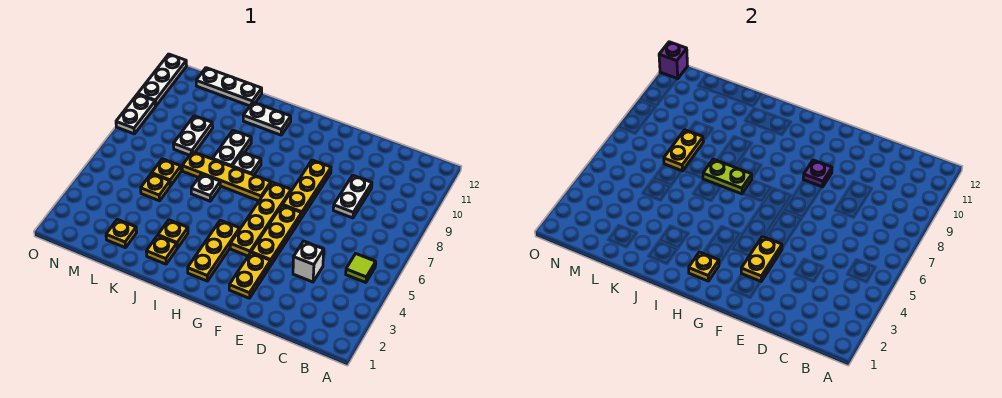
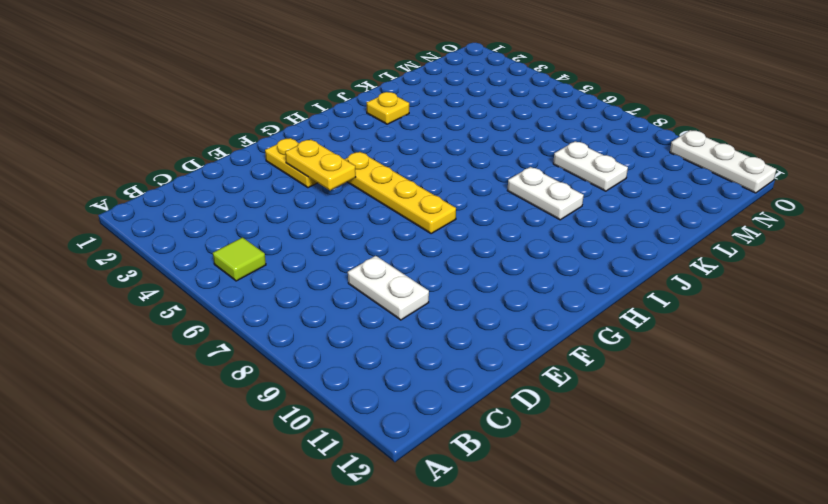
none -> white brick D4 level 1
none -> yellow plate F4:F6 level 1
none -> yellow plate F7:F9 level 1

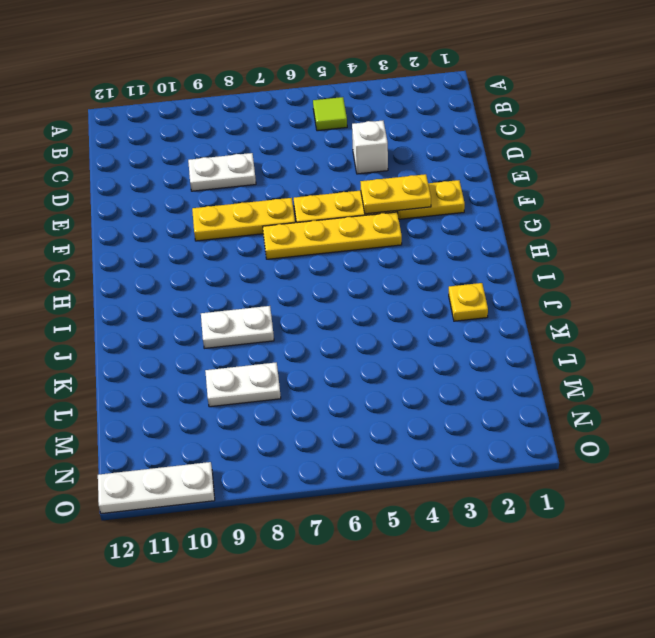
none -> yellow plate H2:H4 level 1
none -> yellow plate H7:K7 level 1
none -> white plate I8 level 1

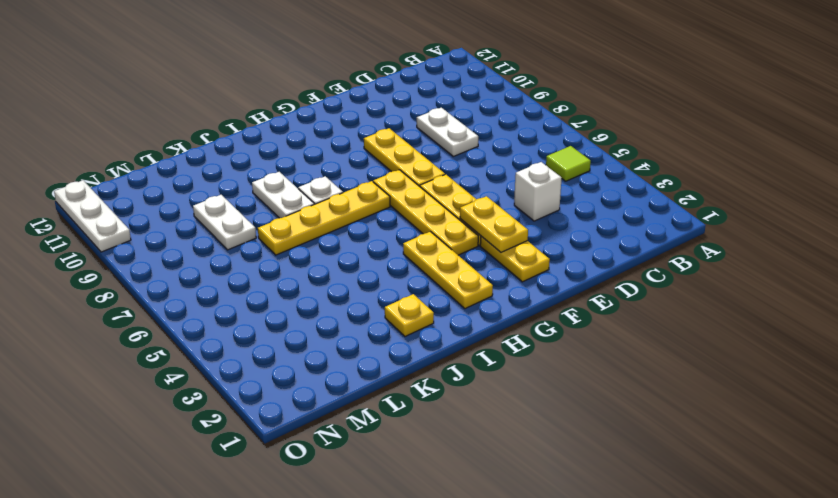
none -> white plate I11:J11 level 1
none -> yellow plate J3 level 1
none -> white plate J6 level 1

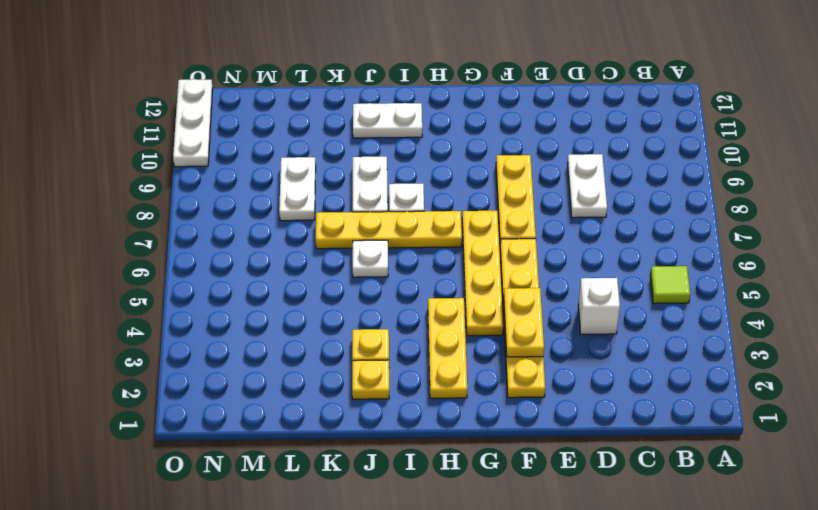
none -> white plate K12:M12 level 1
none -> yellow plate L2 level 1
none -> yellow plate L5 level 1

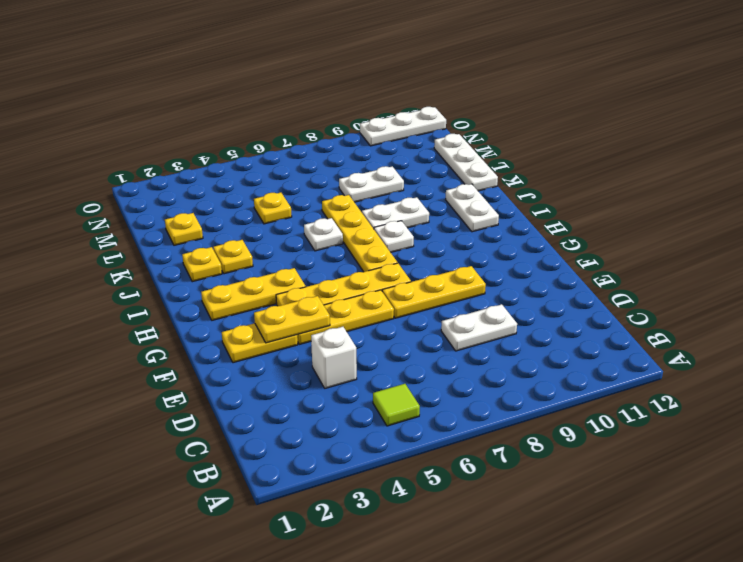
none -> yellow plate L6 level 1
none -> white plate O8:O9 level 1
none -> purple plate F9 level 2

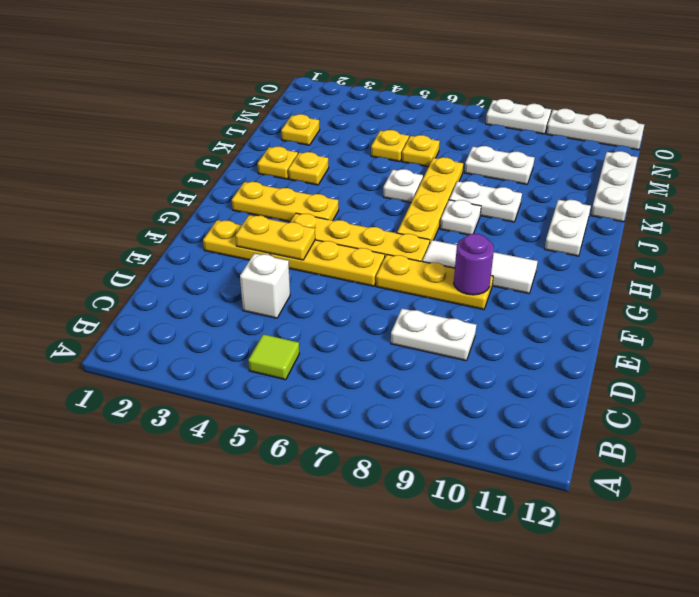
purple round brick F9 level 2 -> purple plate F9 level 2
white tile G8:G10 level 1 -> none
none -> yellow plate H2 level 2
none -> lime plate I7:J7 level 2
none -> yellow plate L7:L8 level 2

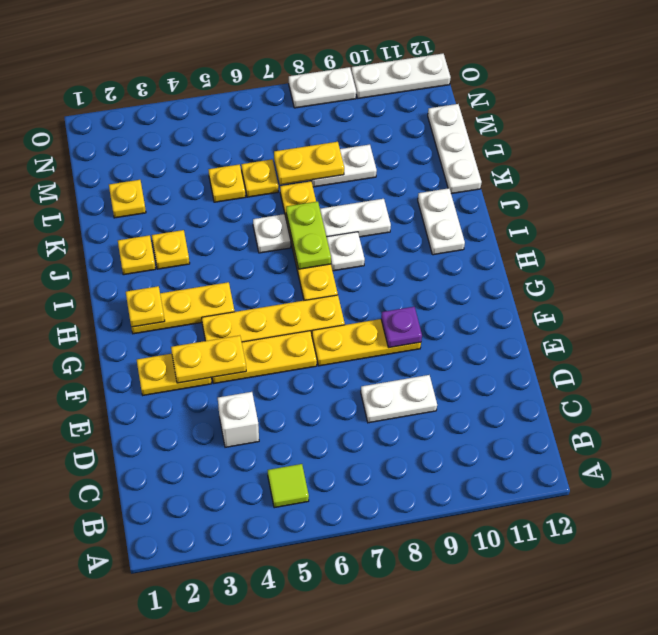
none -> purple brick O12 level 2

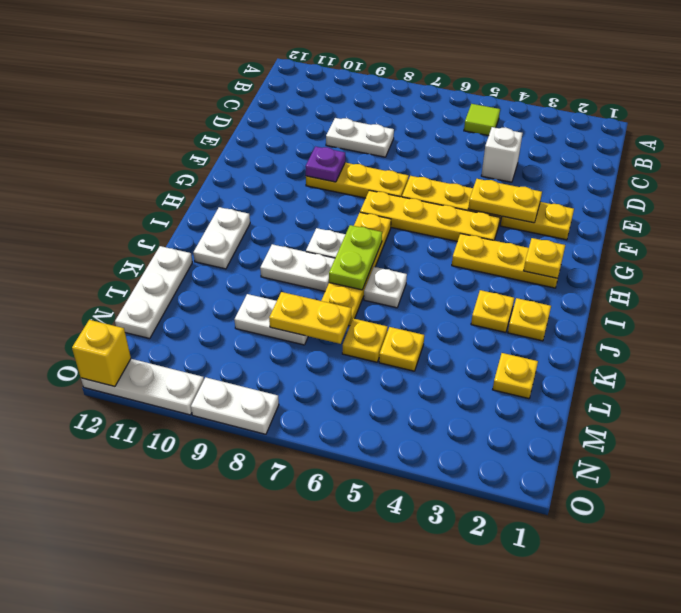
yellow brick O12 level 2 -> purple brick O12 level 2

